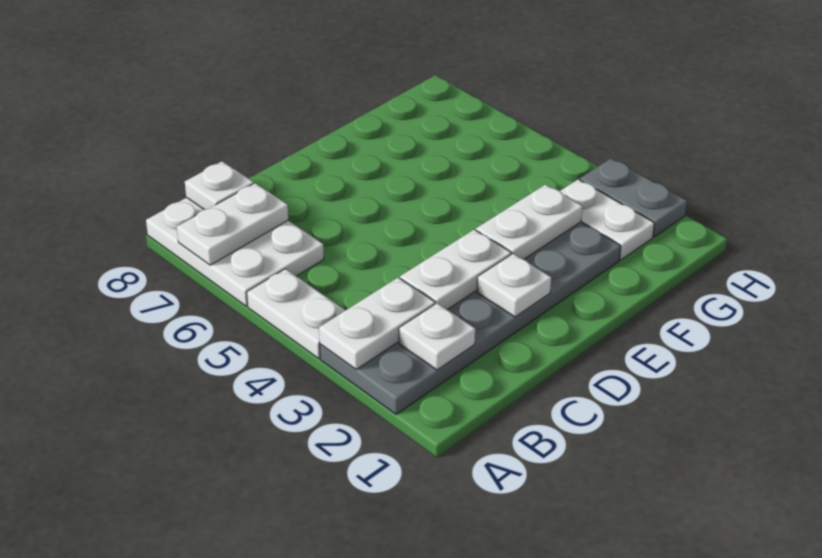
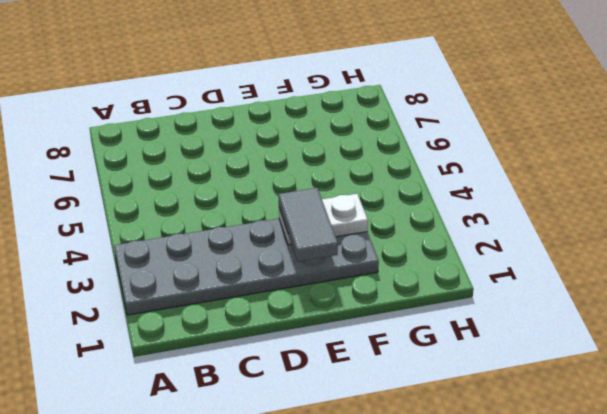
grey tile E2:E3 level 3 -> none
none -> white plate A4:A5 level 1
none -> white plate A6:B8 level 1
none -> white plate G2:G3 level 1

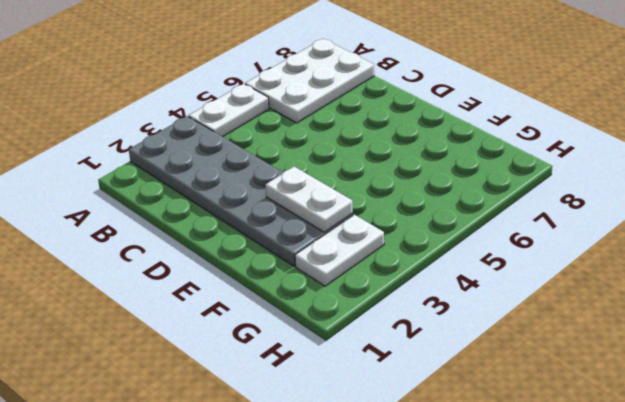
none -> grey plate H2:H3 level 1
none -> white plate A3:B3 level 2
none -> white plate A7:B7 level 2

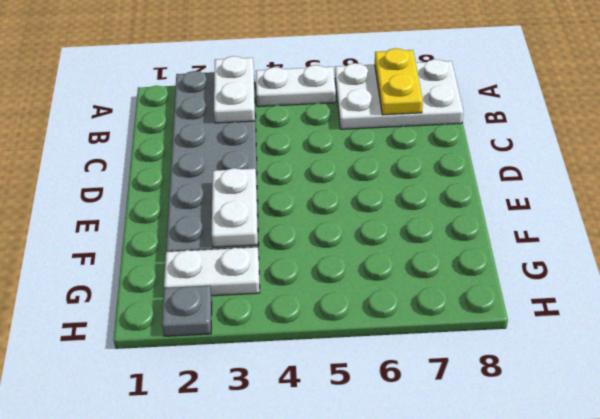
yellow plate A7:B7 level 2 -> white plate A7:B7 level 2
grey plate H2 level 1 -> grey plate H2:H3 level 1
none -> white plate B2 level 2
none -> white plate B8 level 2
none -> white plate C3:D3 level 2

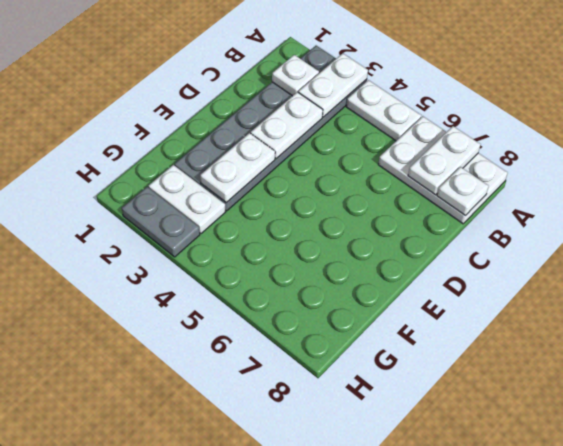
none -> white plate D2 level 2

